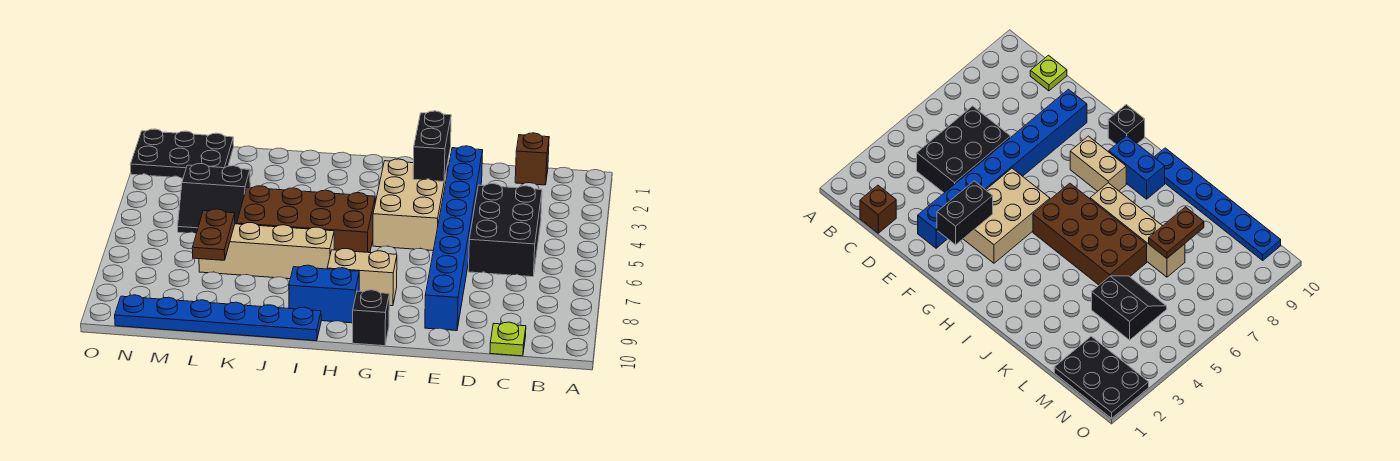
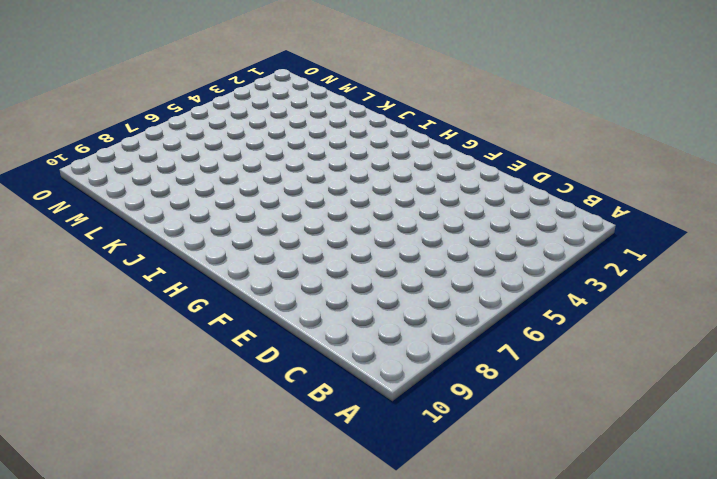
none -> brown brick C1 level 1
none -> black brick C4:D6 level 1
none -> lime plate C10 level 1

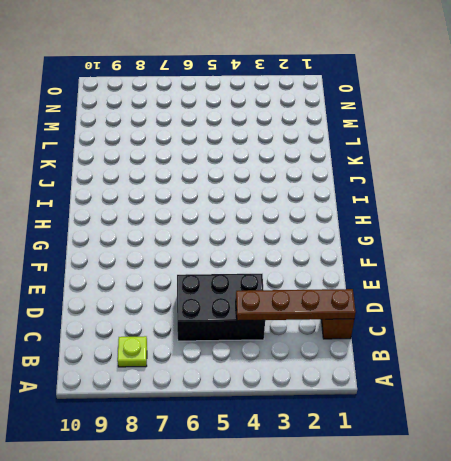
lime plate B8 level 1 -> lime plate C10 level 1
brown plate C1:C4 level 2 -> none
none -> blue brick E2:E9 level 1
none -> tan brick F3:G5 level 1
none -> tan brick G8:H8 level 1

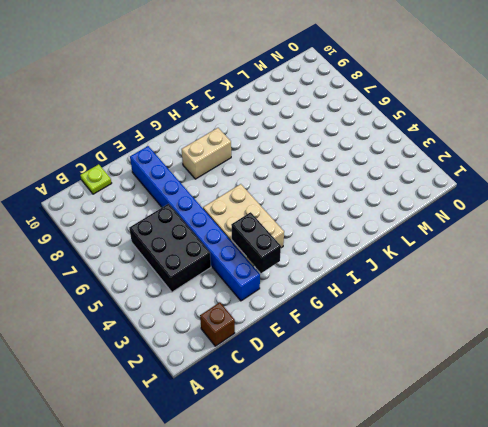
none -> black brick G10 level 1
none -> brown brick H5:K6 level 1
none -> blue brick H9:I9 level 1

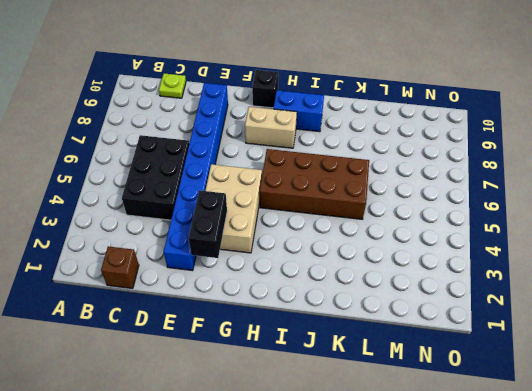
none -> tan brick I7:L7 level 1
none -> blue plate I10:N10 level 1
none -> black slope L4:M5 level 1 top 4

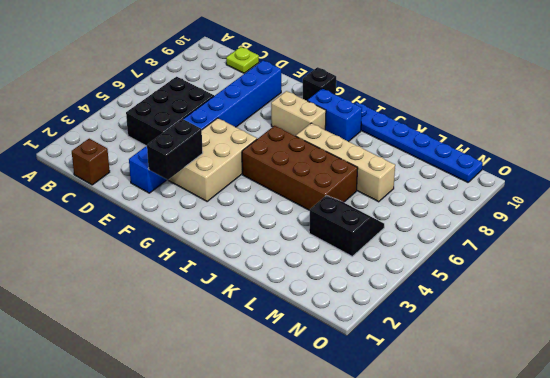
none -> black plate M1:O2 level 1
none -> brown plate L7:L8 level 2

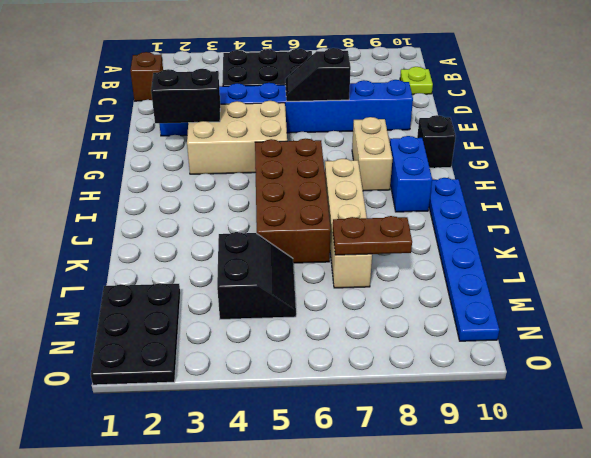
black slope E6:E7 level 2 top 7 -> none

